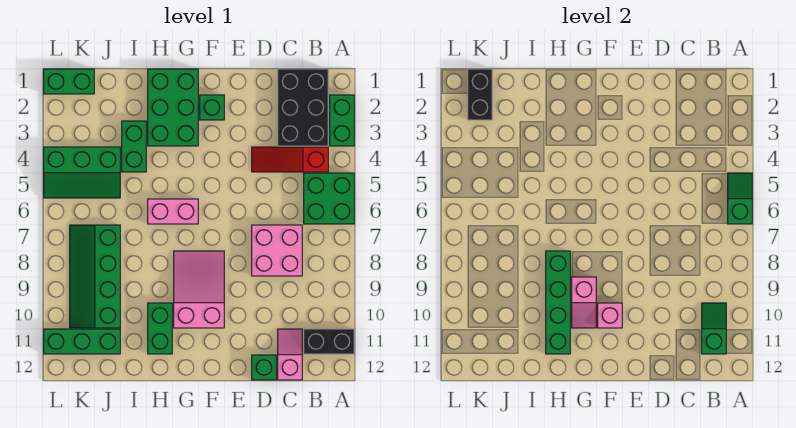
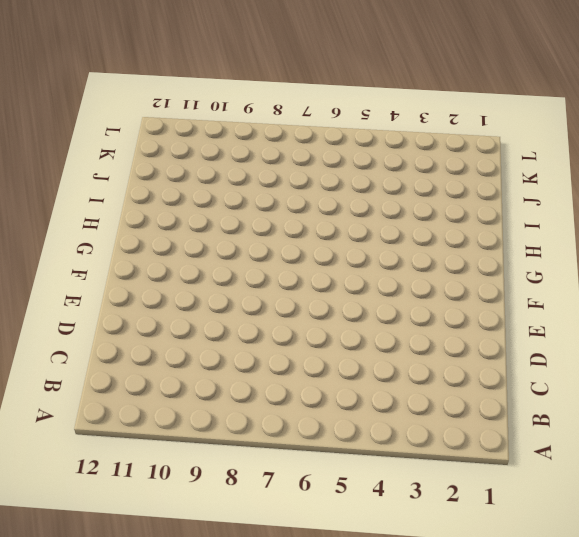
none -> green brick A2:A3 level 1
none -> green brick A5:B6 level 1
none -> black brick A11:B11 level 1

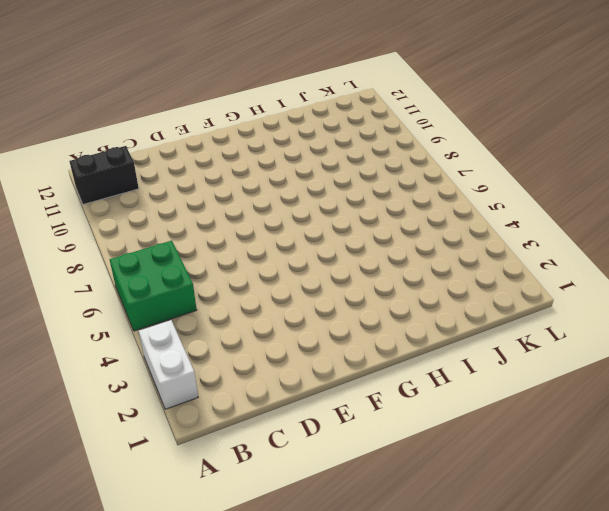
white brick A2:A3 level 1 -> green brick A2:A3 level 1
none -> black brick B1:C3 level 1
none -> red slope B4:D4 level 1 top B
none -> pink brick C7:D8 level 1

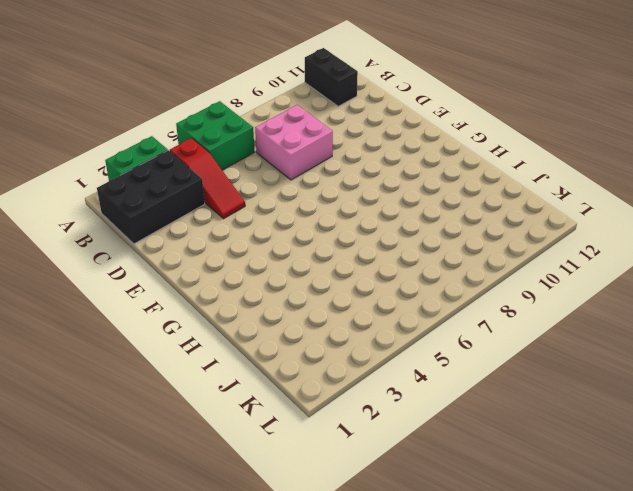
none -> pink slope C11:C12 level 1 top 12
none -> green brick D12 level 1
none -> green brick F2 level 1

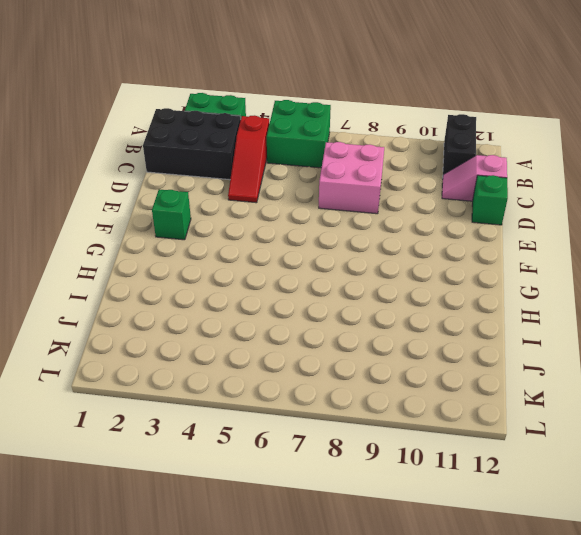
none -> pink slope F8:G10 level 1 top 10
none -> green brick G1:H3 level 1
none -> pink brick G6:H6 level 1

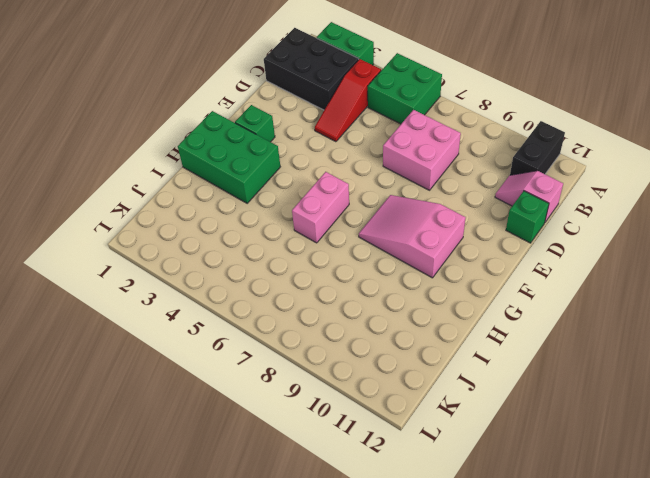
none -> green brick H10:H11 level 1
none -> green brick I3:I4 level 1
none -> green slope J4:L5 level 1 top 4

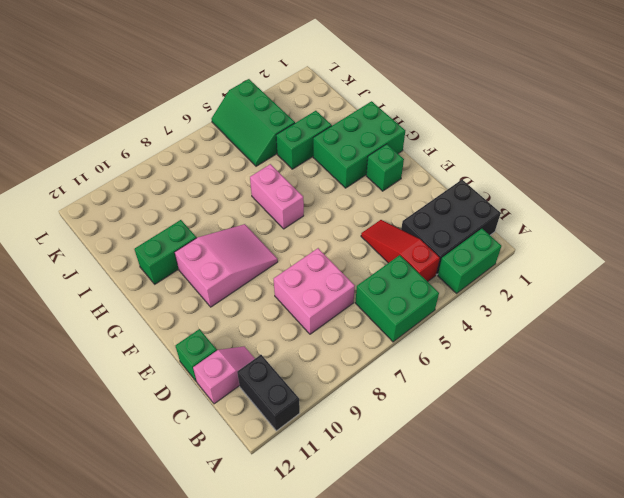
none -> green slope J7:K10 level 1 top J
none -> green brick J11:L11 level 1
none -> green brick K1:L1 level 1

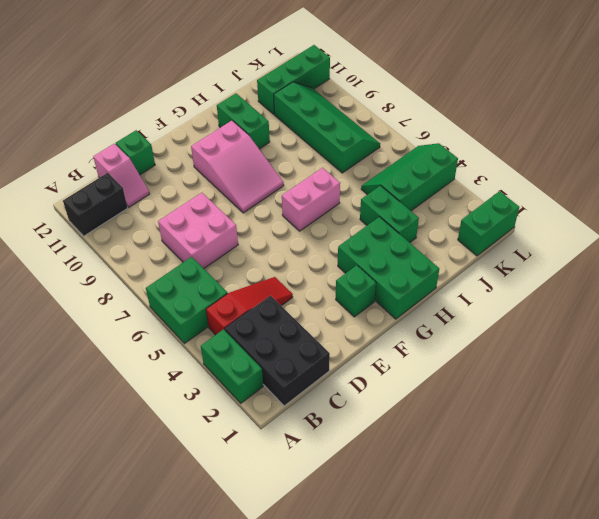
none -> green slope A5:A6 level 2 top 6
none -> green slope B10:B11 level 2 top 11
none -> pink brick F10 level 2

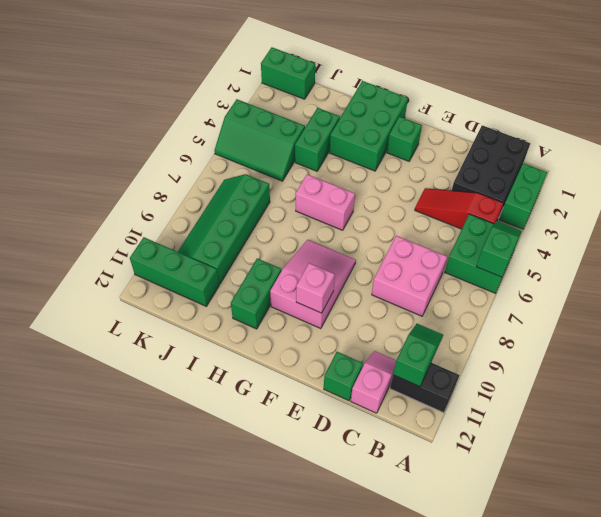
none -> pink slope G9:G10 level 2 top 9
none -> green brick H8:H11 level 2
none -> black brick K1:K2 level 2

